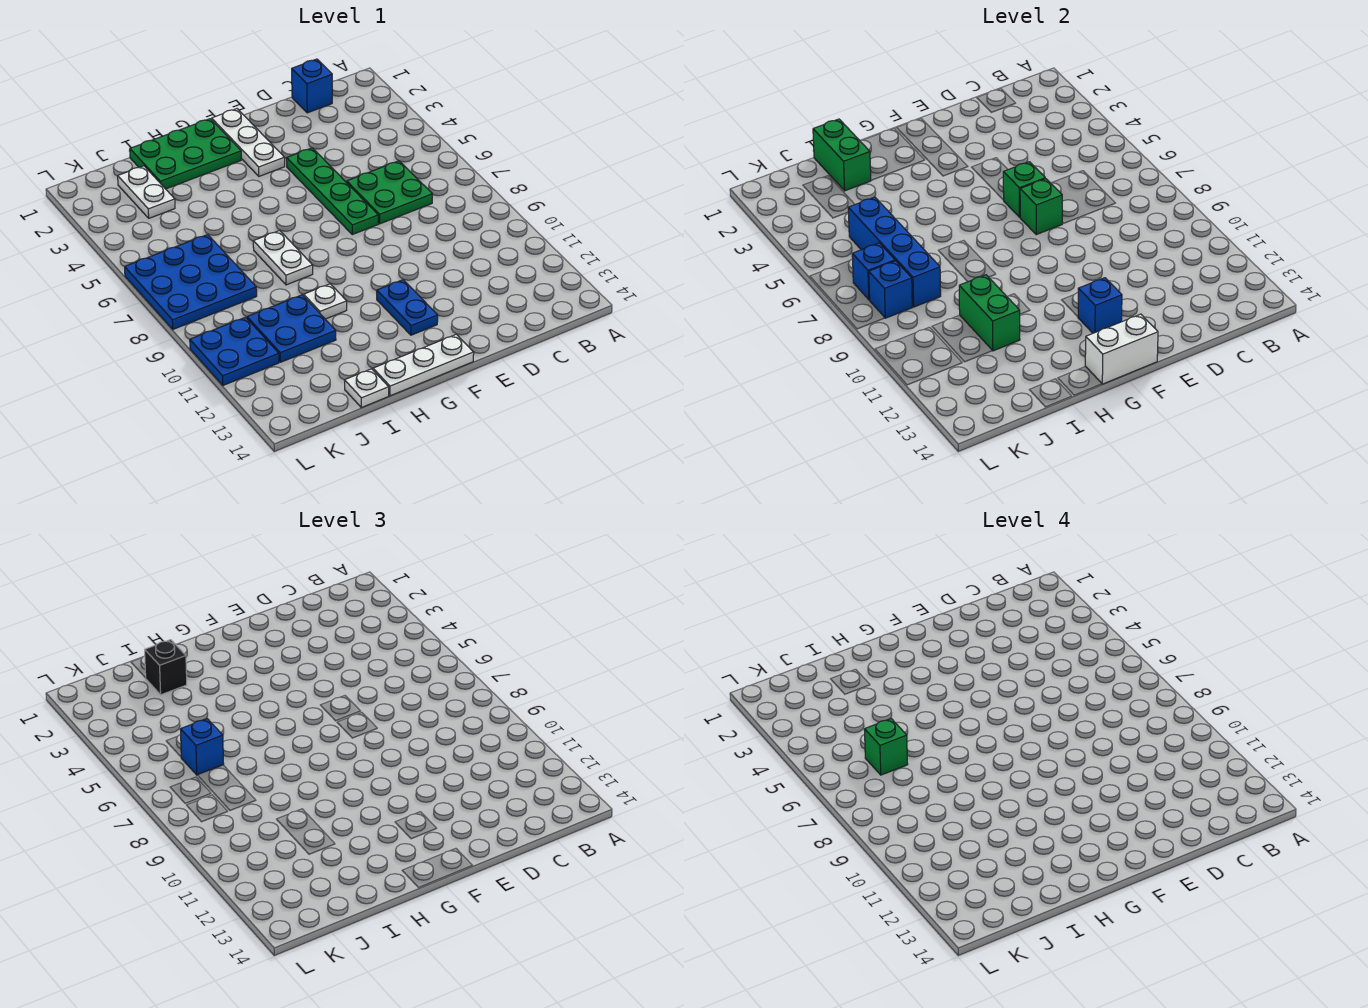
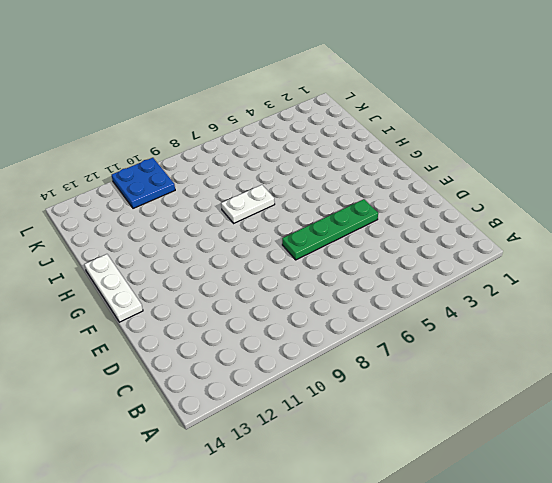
none -> blue brick C1 level 1
none -> green plate C6:D7 level 1
none -> white plate F1:F3 level 1

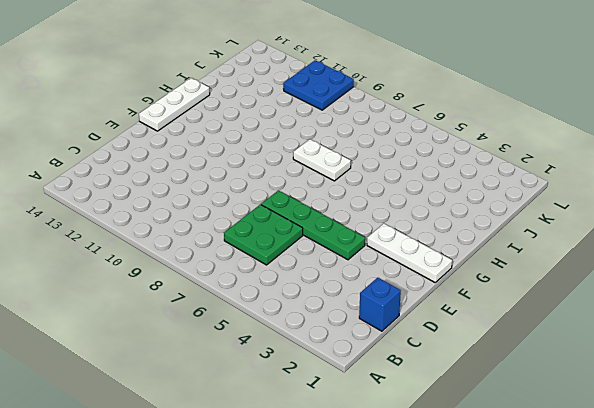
none -> blue plate F11:F12 level 1
none -> green plate G1:I2 level 1
none -> white plate H10 level 1

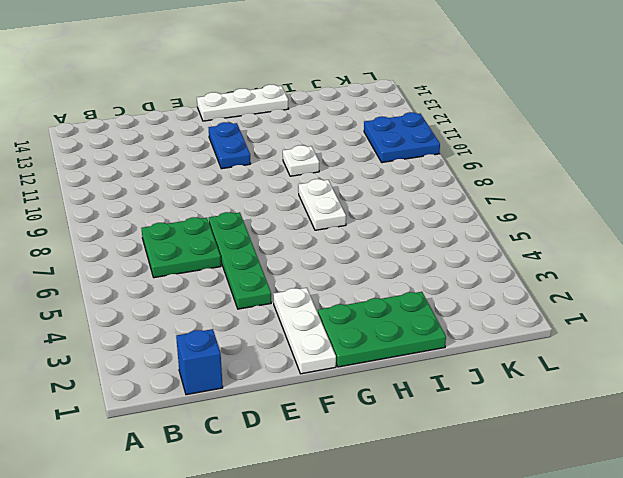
none -> blue plate I10:J11 level 1
none -> white plate I14 level 1
none -> white plate J2:J3 level 1

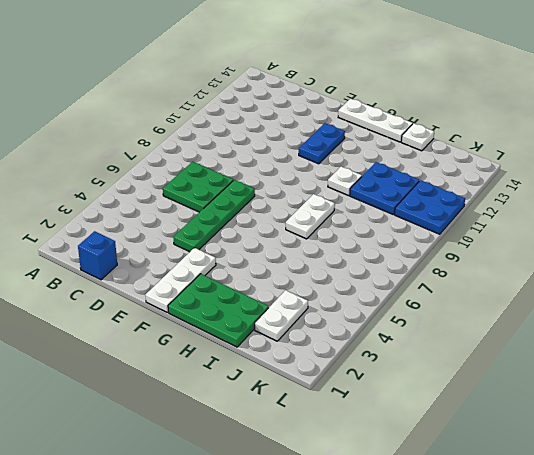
none -> blue plate J6:L8 level 1
none -> green brick E6 level 2
none -> green brick E7 level 2

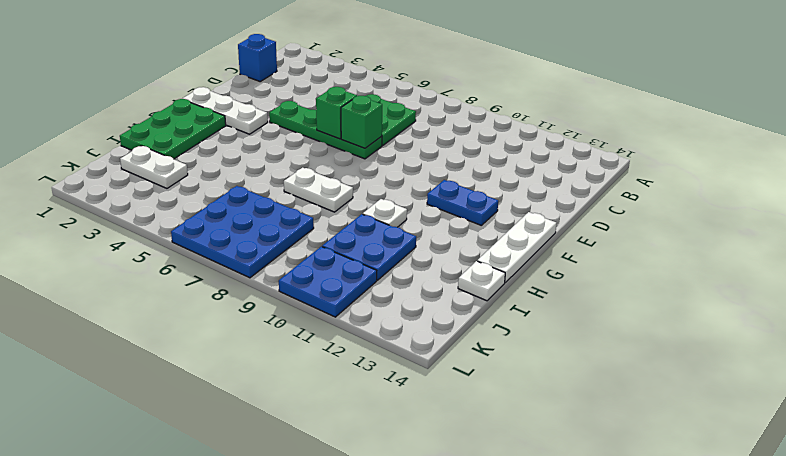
none -> blue brick F12 level 2
none -> white brick F14:G14 level 2
none -> green brick I1:I2 level 2

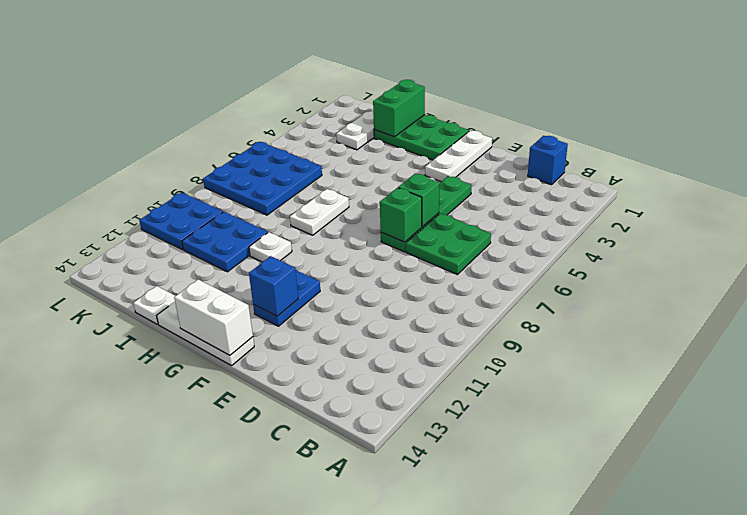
none -> green brick I10:I11 level 2
none -> blue brick J5:J8 level 2
none -> blue brick K7 level 2

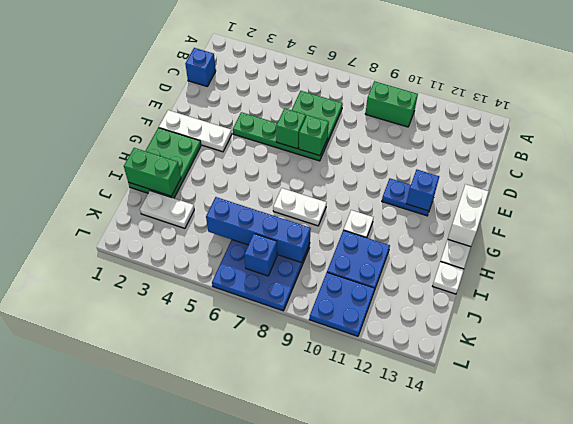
green brick B9:B10 level 1 -> green brick I10:I11 level 2
none -> blue brick K8 level 2
none -> black brick I2 level 3
none -> blue brick J6 level 3

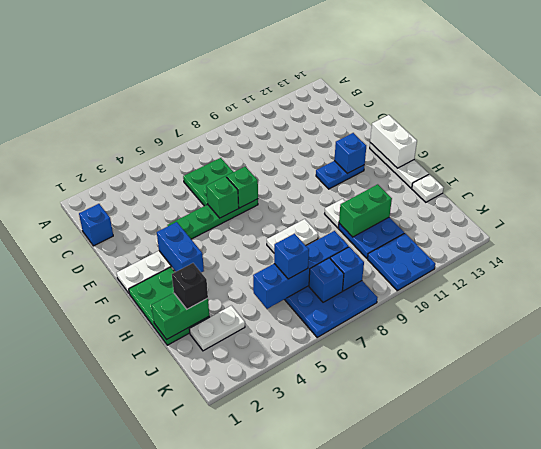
blue brick F3:G3 level 2 -> none
none -> green brick J6 level 4

